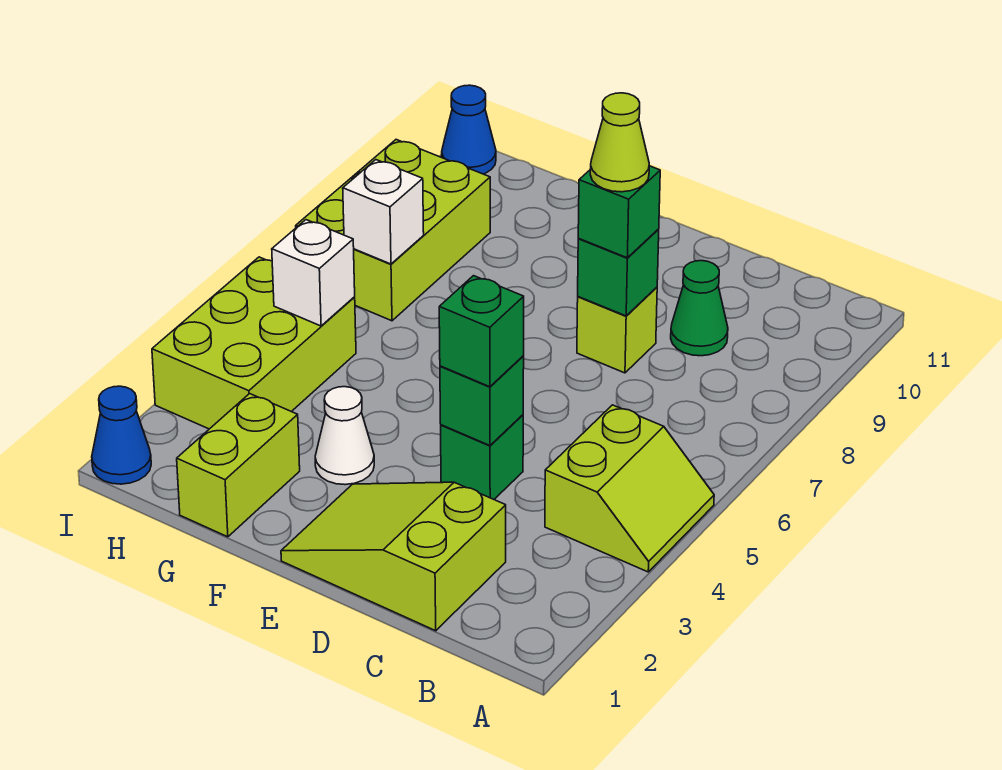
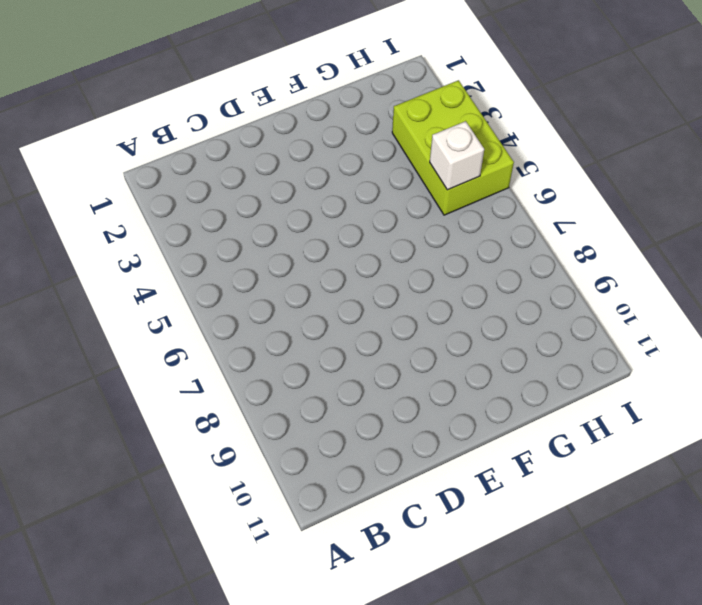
none -> lime slope A4:B5 level 1 top B
none -> lime slope C1:E2 level 1 top C
none -> green cone C9 level 1

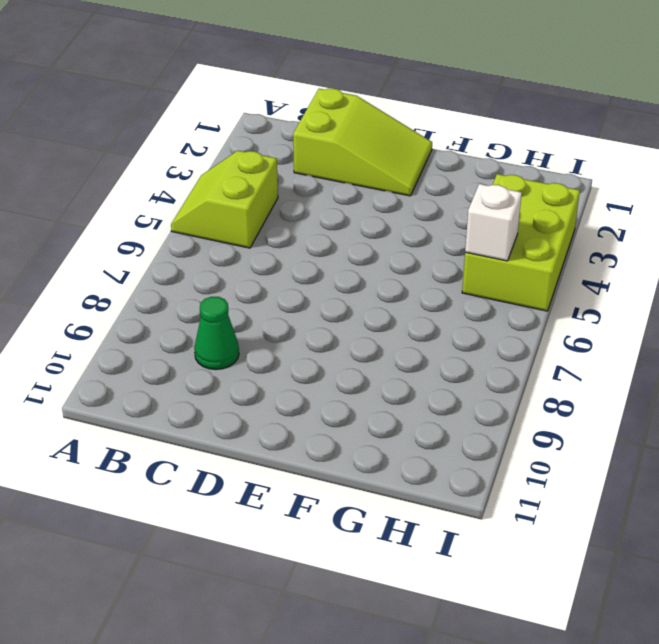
none -> green brick D4 level 1
none -> lime brick D8 level 1
none -> white cone F3 level 1

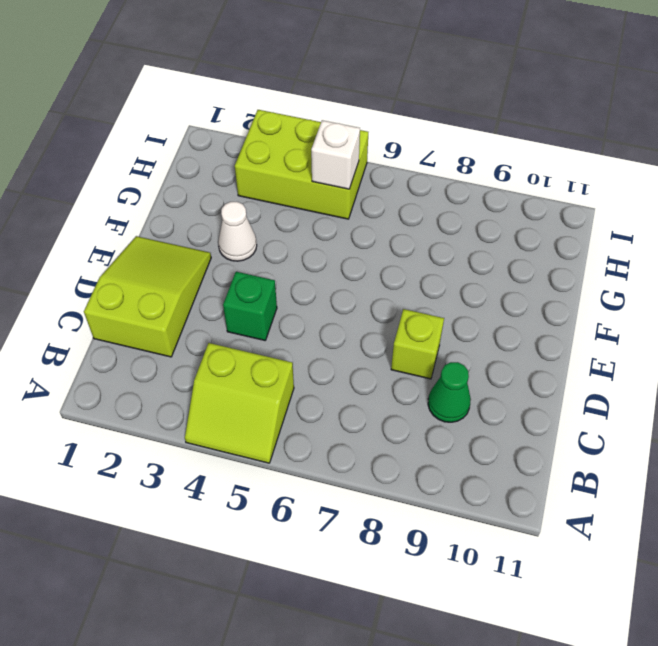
none -> lime brick G1:G2 level 1
none -> lime brick H7:I9 level 1
none -> blue cone I1 level 1

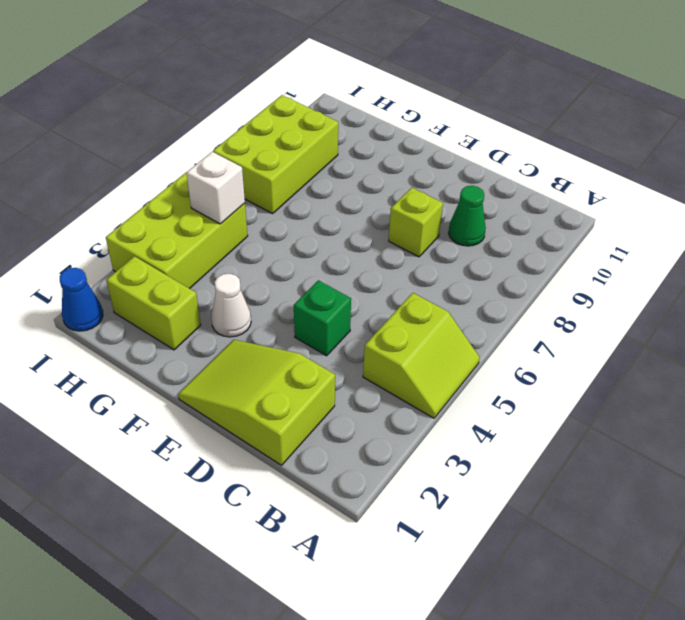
lime brick G2:H2 level 1 -> lime brick G1:G2 level 1
none -> blue cone I11 level 1
none -> green brick D4 level 2
none -> green brick D8 level 2

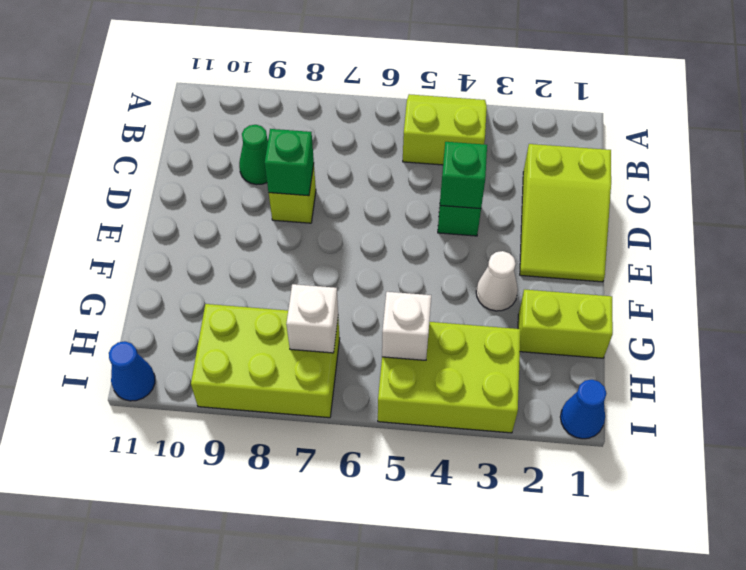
none -> green brick D4 level 3
none -> green brick D8 level 3
none -> lime cone D8 level 4

